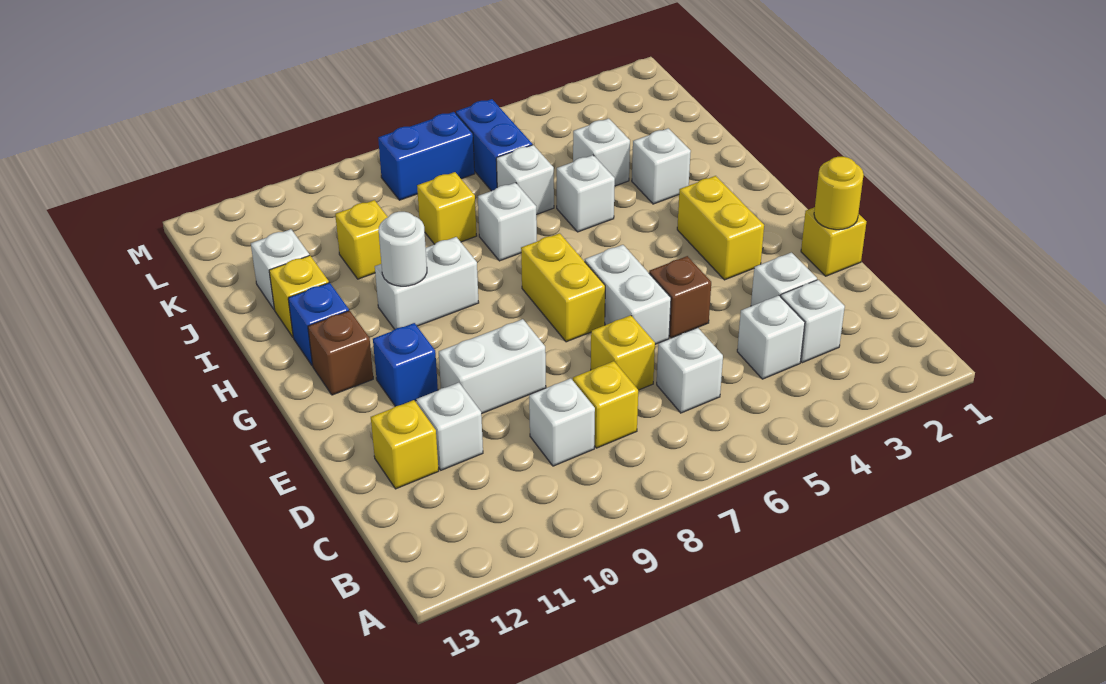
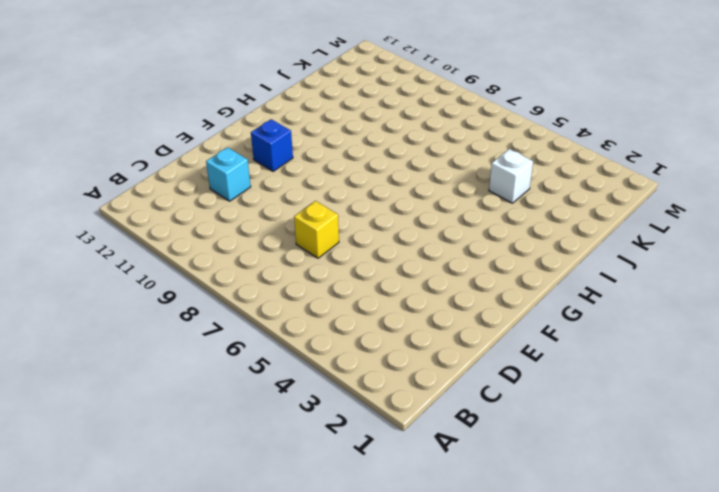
cyan brick D11 level 1 -> white brick D11 level 1
none -> white brick C3 level 1
none -> white brick C4 level 1
none -> white brick C6 level 1
none -> yellow brick C8 level 1

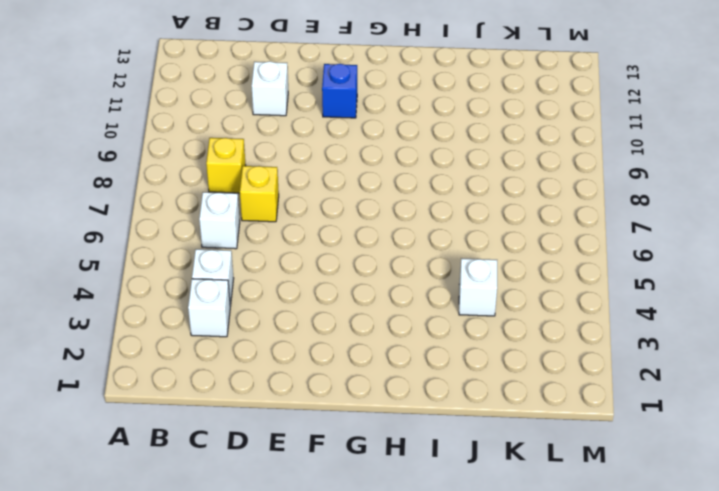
none -> white brick C9 level 1
none -> white brick D3 level 1
none -> yellow brick D12 level 1
none -> yellow brick E1 level 1

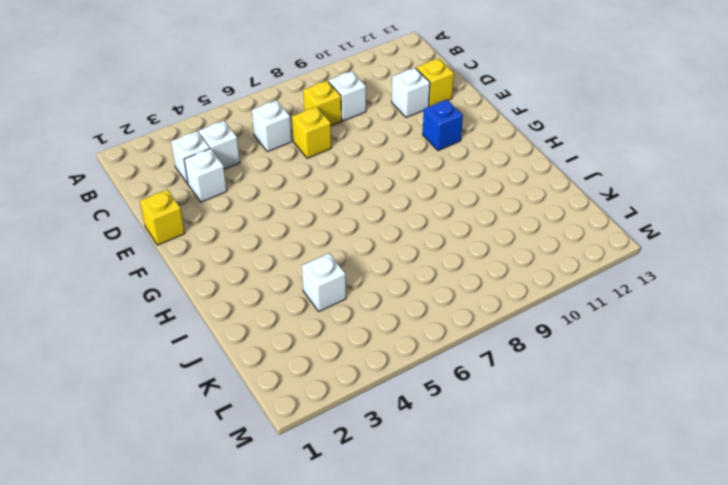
none -> brown brick E5 level 1
none -> white brick E6:F6 level 1
none -> white brick E9:E10 level 1
none -> yellow brick F3:G3 level 1

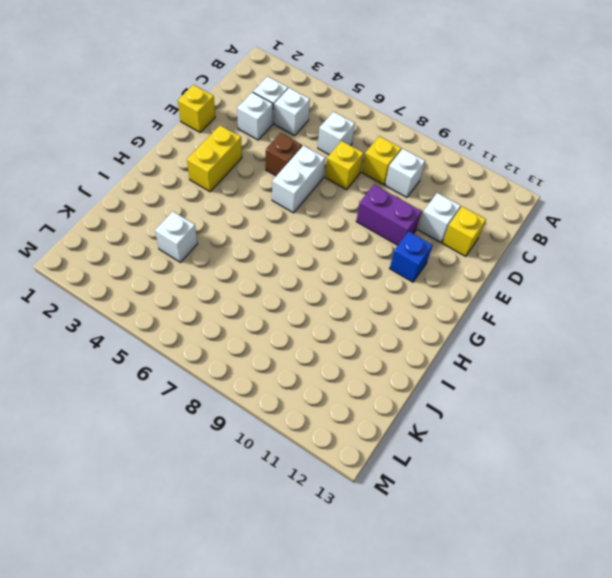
purple brick E9:E10 level 1 -> white brick E9:E10 level 1
none -> yellow brick F7:G7 level 1
none -> brown brick G12 level 1
none -> white brick H9:H10 level 1
none -> blue brick H12 level 1

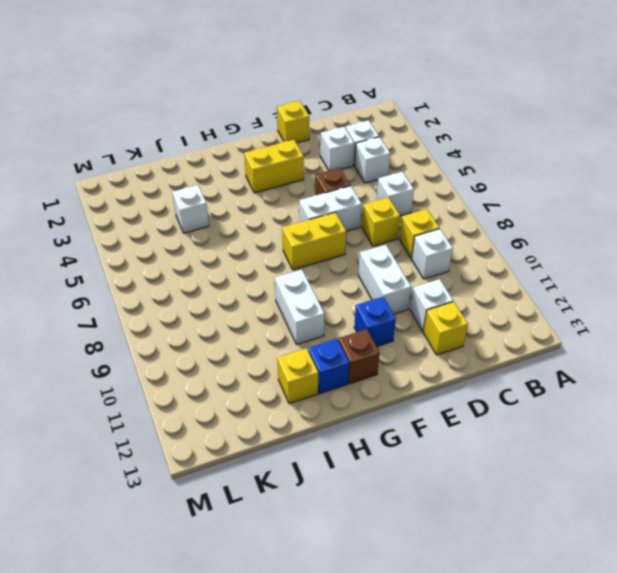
none -> white brick I3 level 1
none -> white brick I5 level 1
none -> white brick I7 level 1
none -> white brick J6 level 1

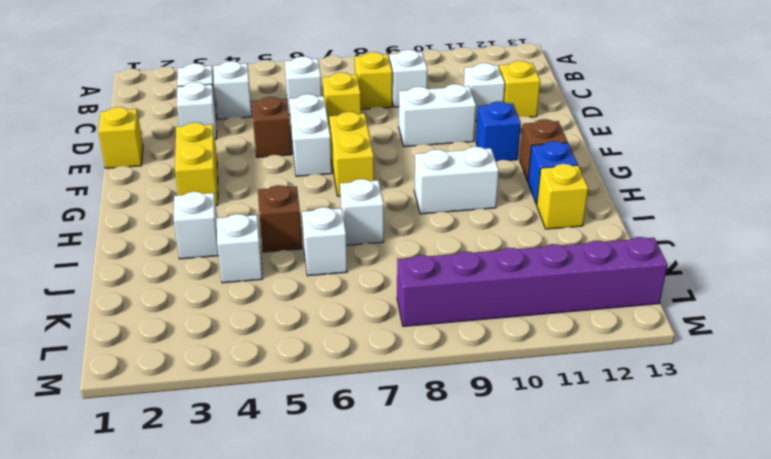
brown brick I5 level 1 -> white brick I5 level 1
purple brick L8:L13 level 1 -> blue brick L7:L8 level 1
none -> yellow brick J8 level 1
none -> yellow brick J10 level 1
none -> white brick J12 level 1
none -> blue brick K6:L6 level 1

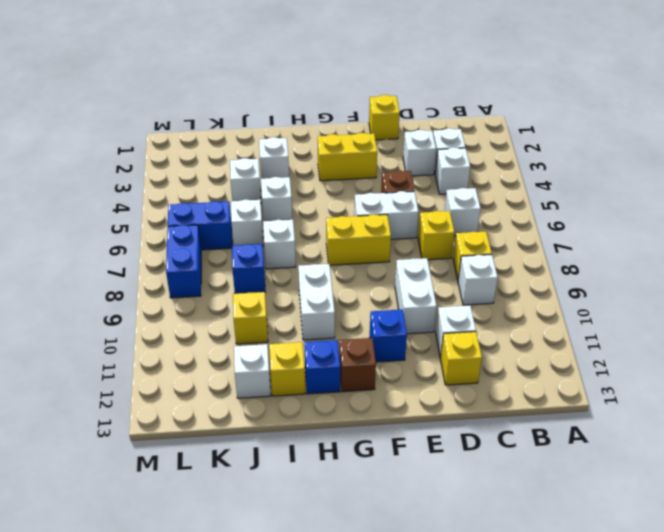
blue brick J8 level 1 -> yellow brick J8 level 1
none -> yellow round brick E1 level 2
none -> white round brick H10 level 2

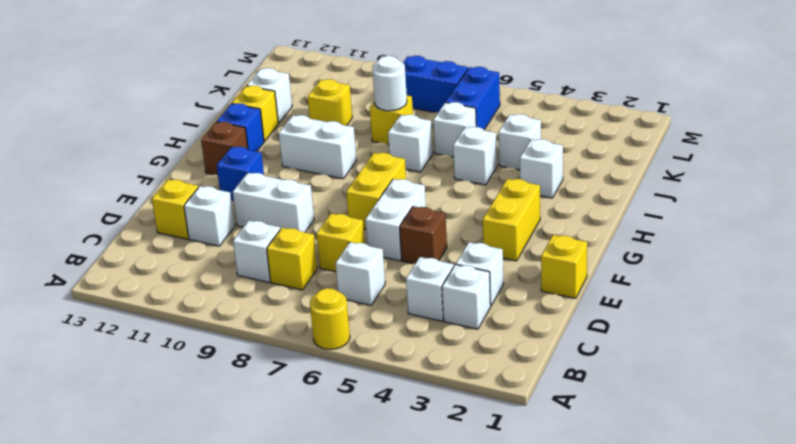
yellow round brick A6 level 1 -> yellow round brick E1 level 2
white round brick J8 level 2 -> white round brick H10 level 2

